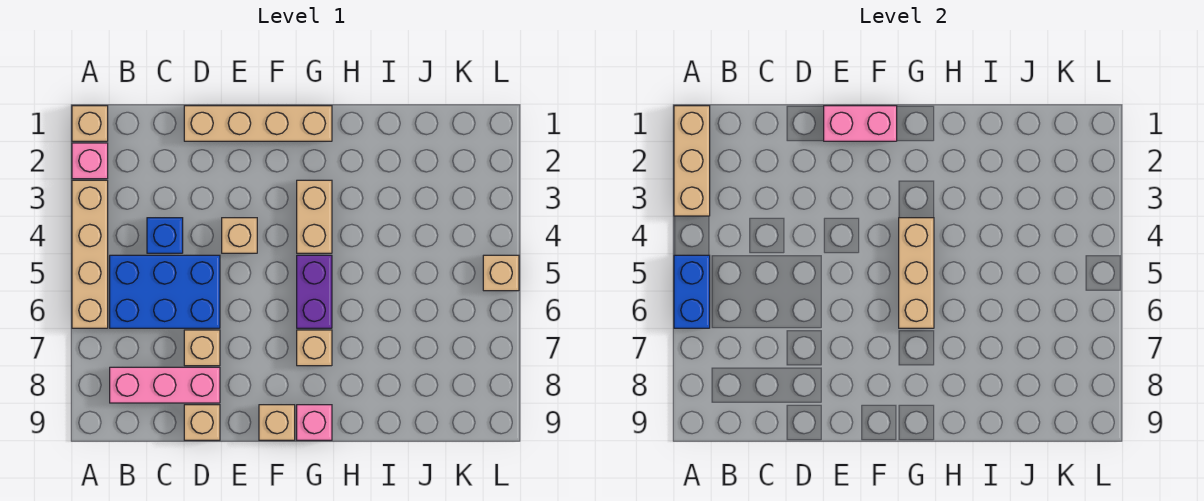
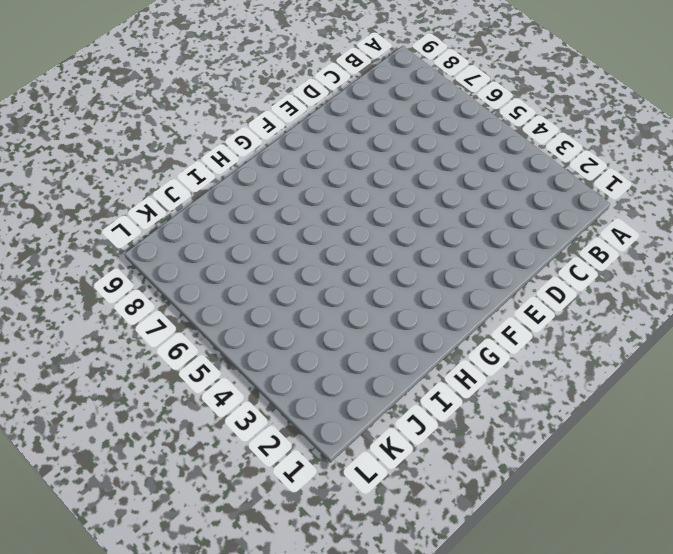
none -> tan brick A1 level 1
none -> pink brick A2 level 1
none -> tan brick A3:A6 level 1

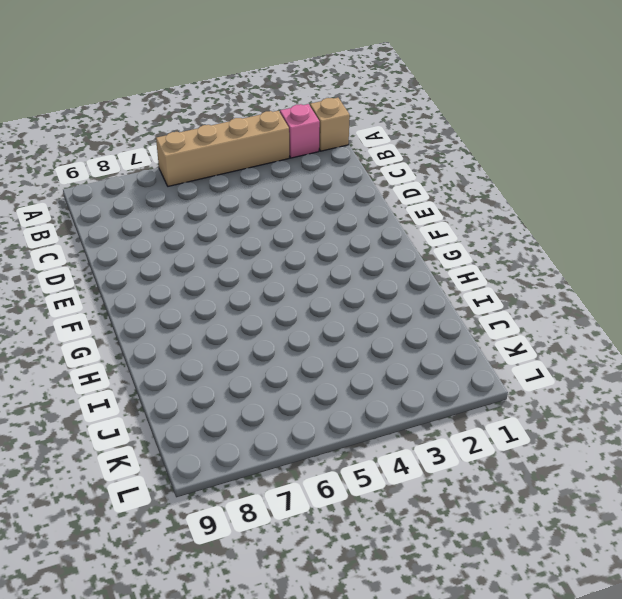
none -> blue brick B5:D6 level 1
none -> pink brick B8:D8 level 1
none -> blue brick C4 level 1

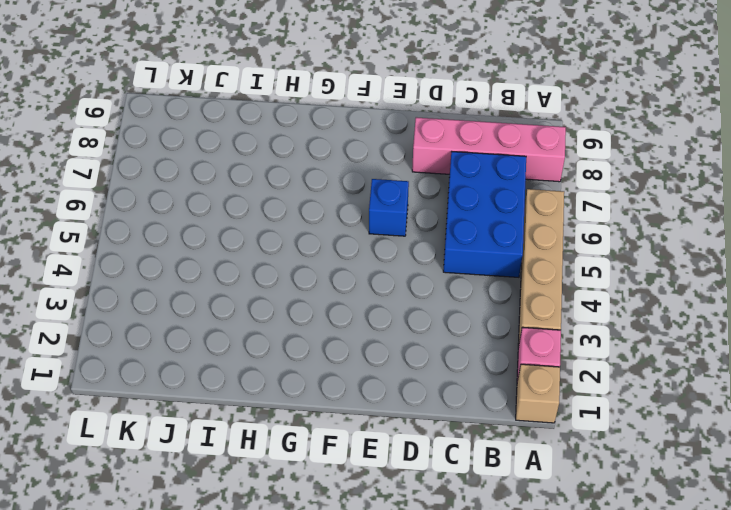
pink brick A8:D8 level 1 -> pink brick B8:D8 level 1
blue brick B5:C7 level 1 -> blue brick B5:D6 level 1
blue brick E6 level 1 -> blue brick C4 level 1
none -> tan brick D1:G1 level 1
none -> tan brick D7 level 1
none -> tan brick D9 level 1

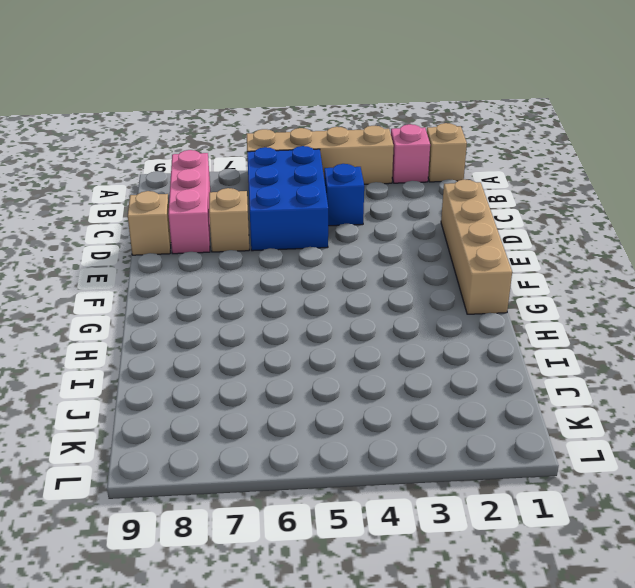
none -> tan brick E4 level 1
none -> tan brick F9 level 1
none -> tan brick G3:G4 level 1

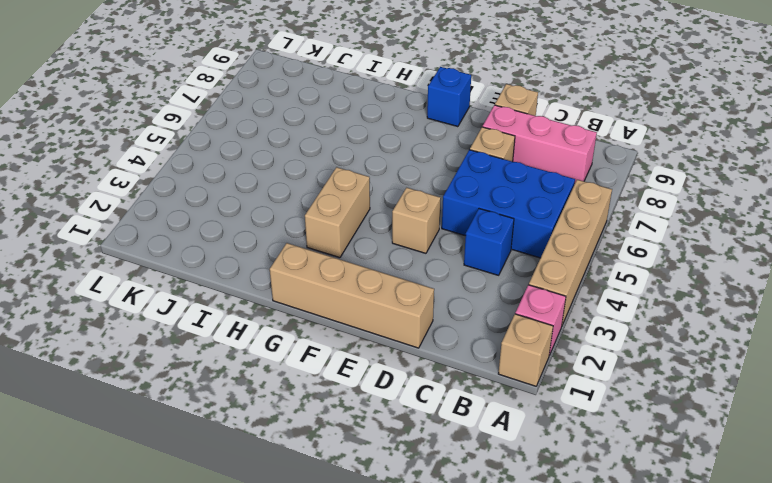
blue brick F9 level 1 -> tan brick F9 level 1
none -> purple brick G5:G6 level 1
none -> tan brick G7 level 1
none -> pink brick G9 level 1

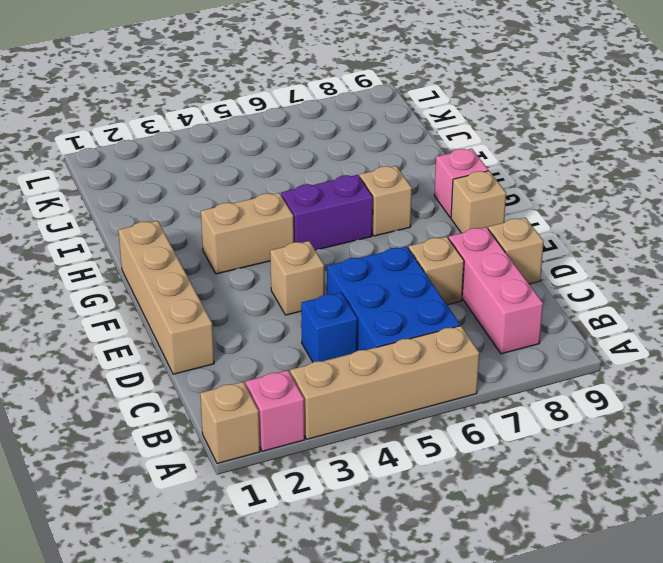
none -> tan brick L5 level 1
none -> tan brick A1:A3 level 2
none -> blue brick A5:A6 level 2

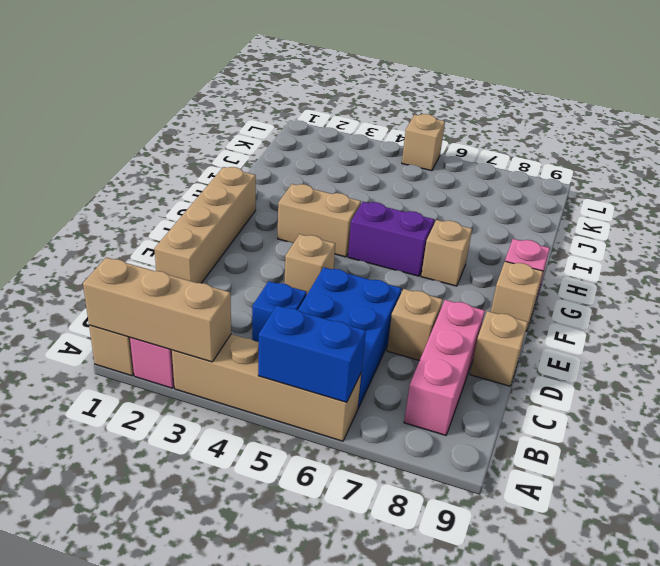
none -> pink brick E1:F1 level 2
none -> tan brick G4:G6 level 2

